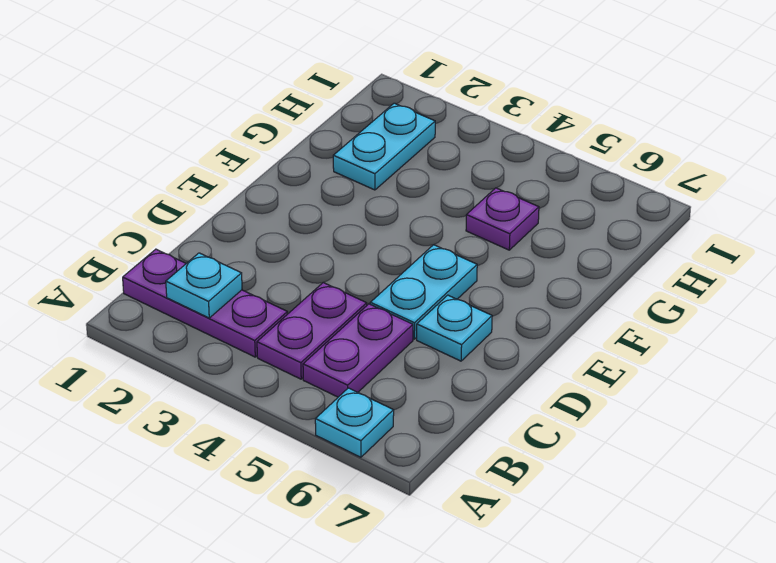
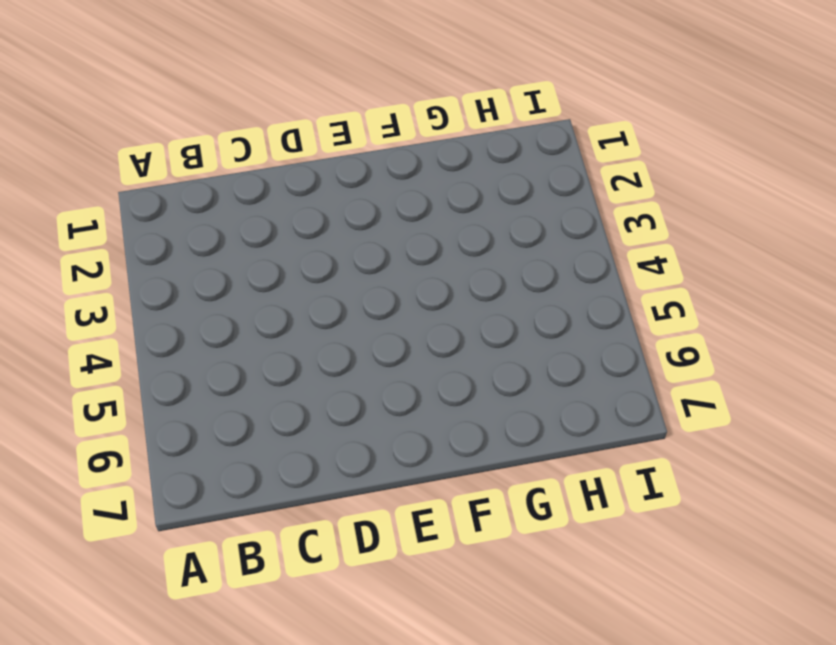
none -> cyan plate A6 level 1
none -> purple plate B1:B3 level 1

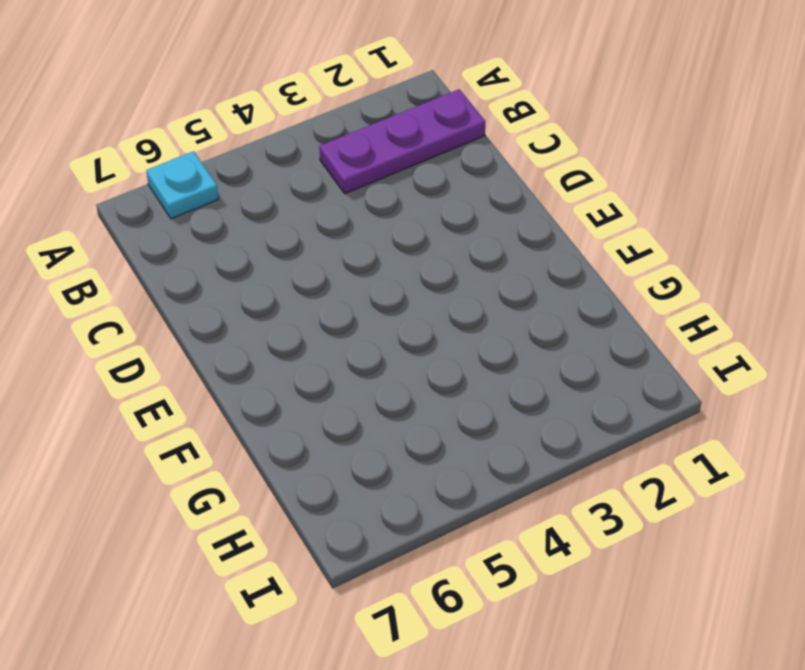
none -> purple plate B4:C4 level 1
none -> purple plate B5:C5 level 1

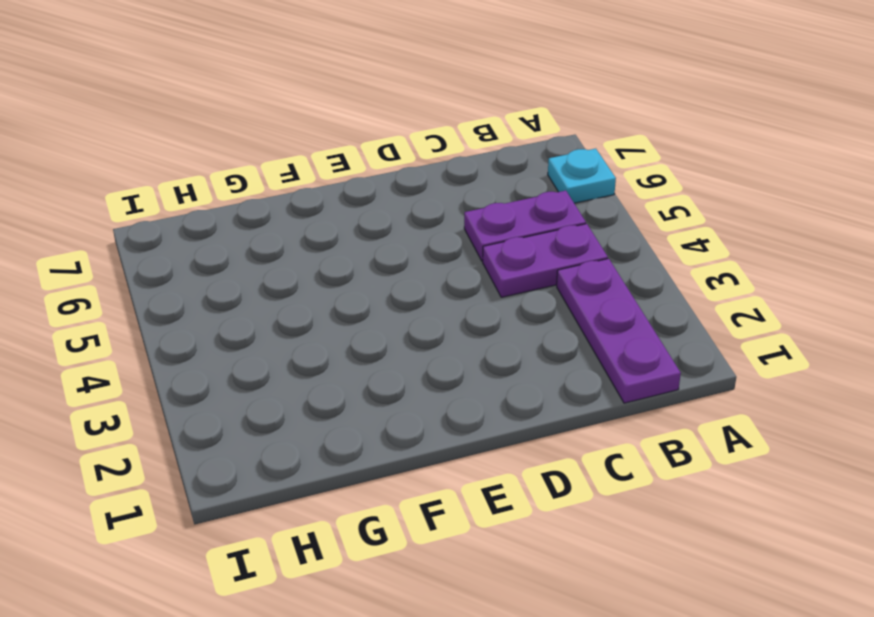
none -> cyan plate D5:E5 level 1
none -> cyan plate D6 level 1

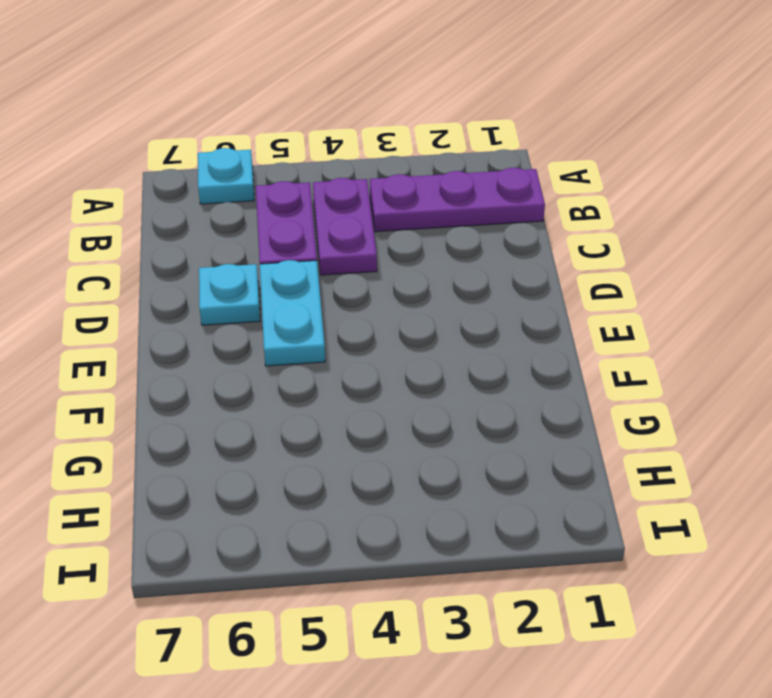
none -> cyan plate G2:H2 level 1
none -> purple plate G5 level 1

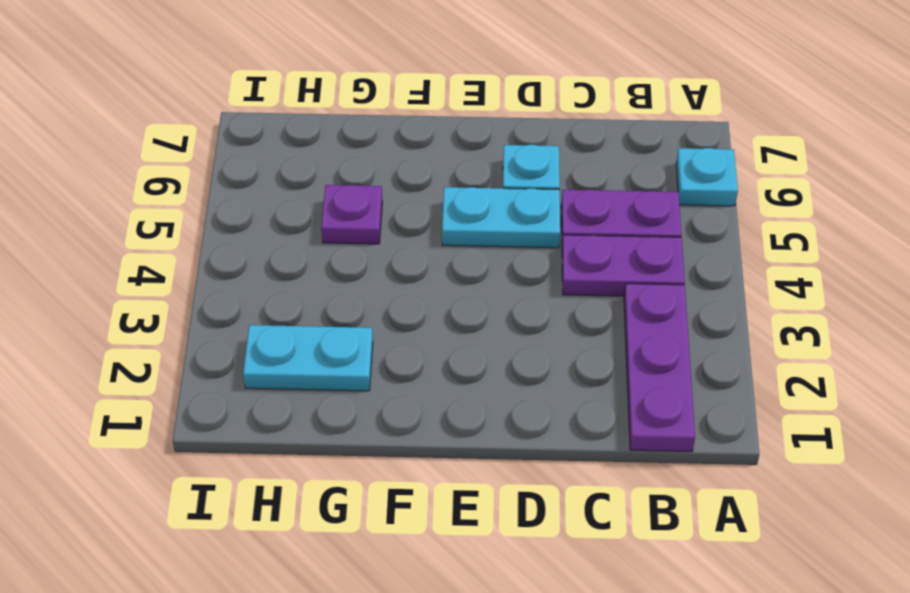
none -> cyan plate B2 level 2

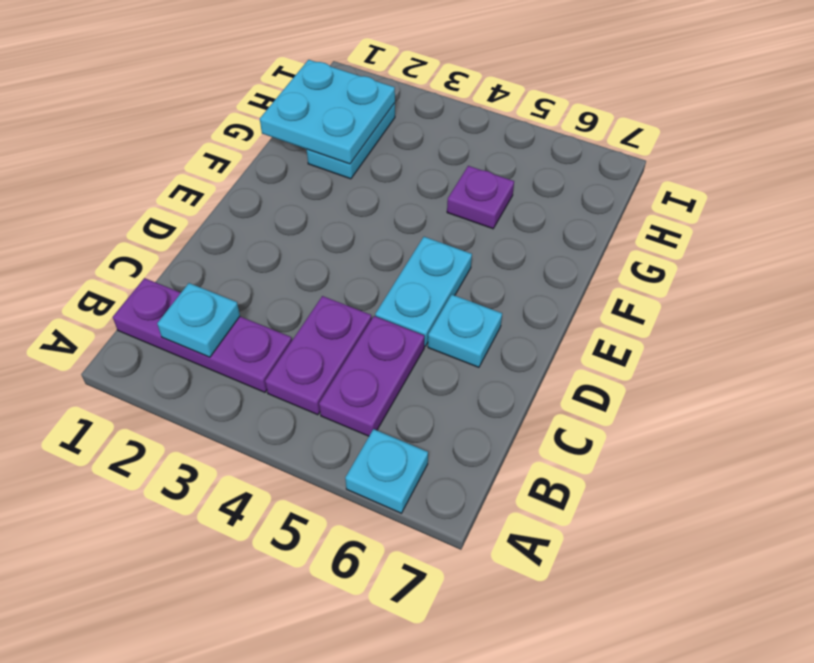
cyan plate G1:H2 level 2 -> none

